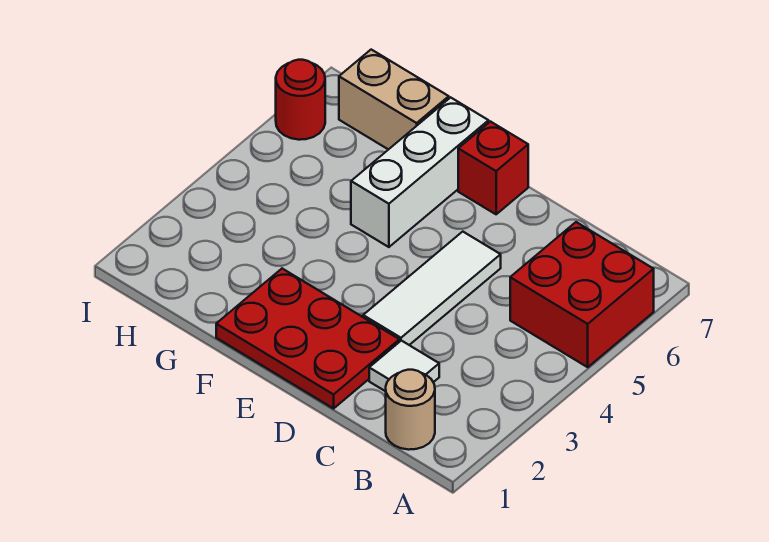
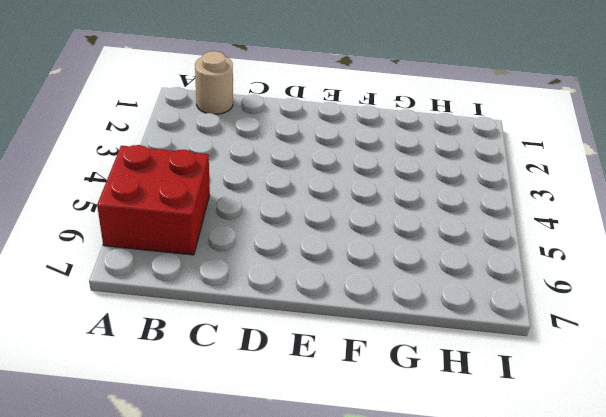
none -> white tile C2 level 1
none -> red plate D1:F2 level 1

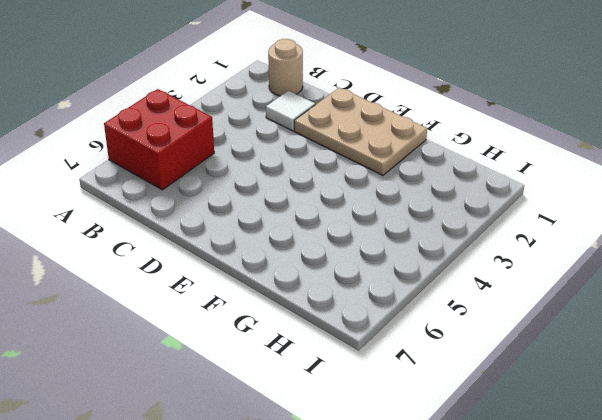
tan plate D1:F2 level 1 -> red plate D1:F2 level 1
none -> white tile D3:D5 level 1
none -> red brick E7 level 1

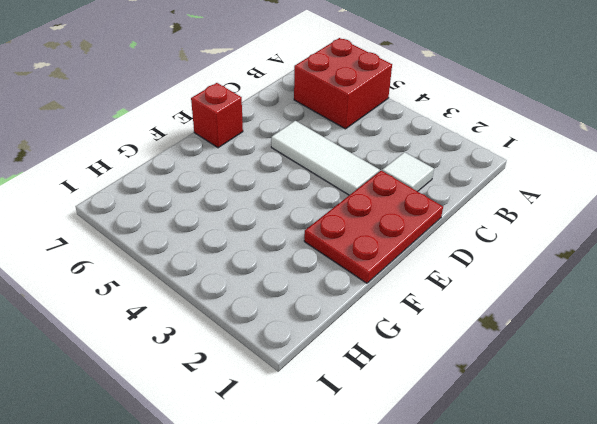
none -> tan round brick B1 level 1
none -> white brick F5:F7 level 1

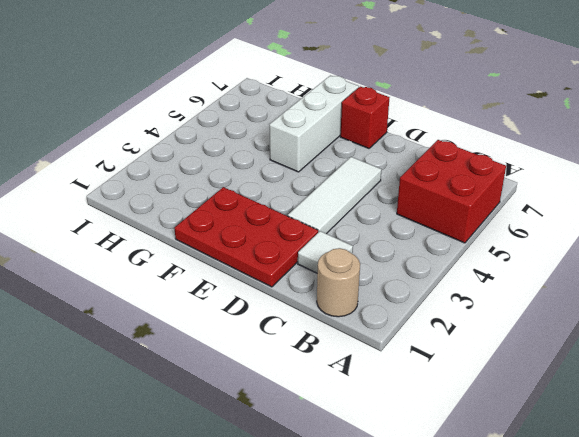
none -> tan brick G7:H7 level 1
none -> red round brick I6 level 1

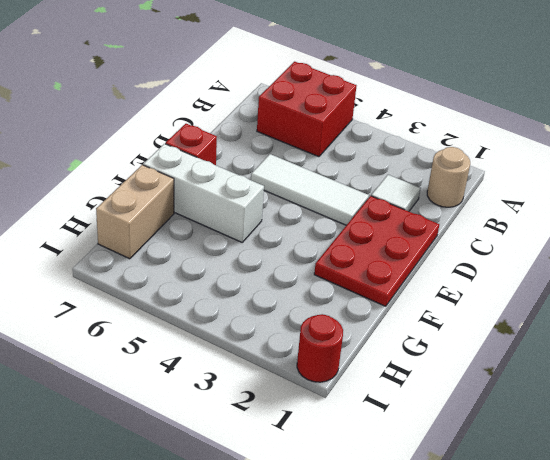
red round brick I1 level 1 -> red round brick I6 level 1

